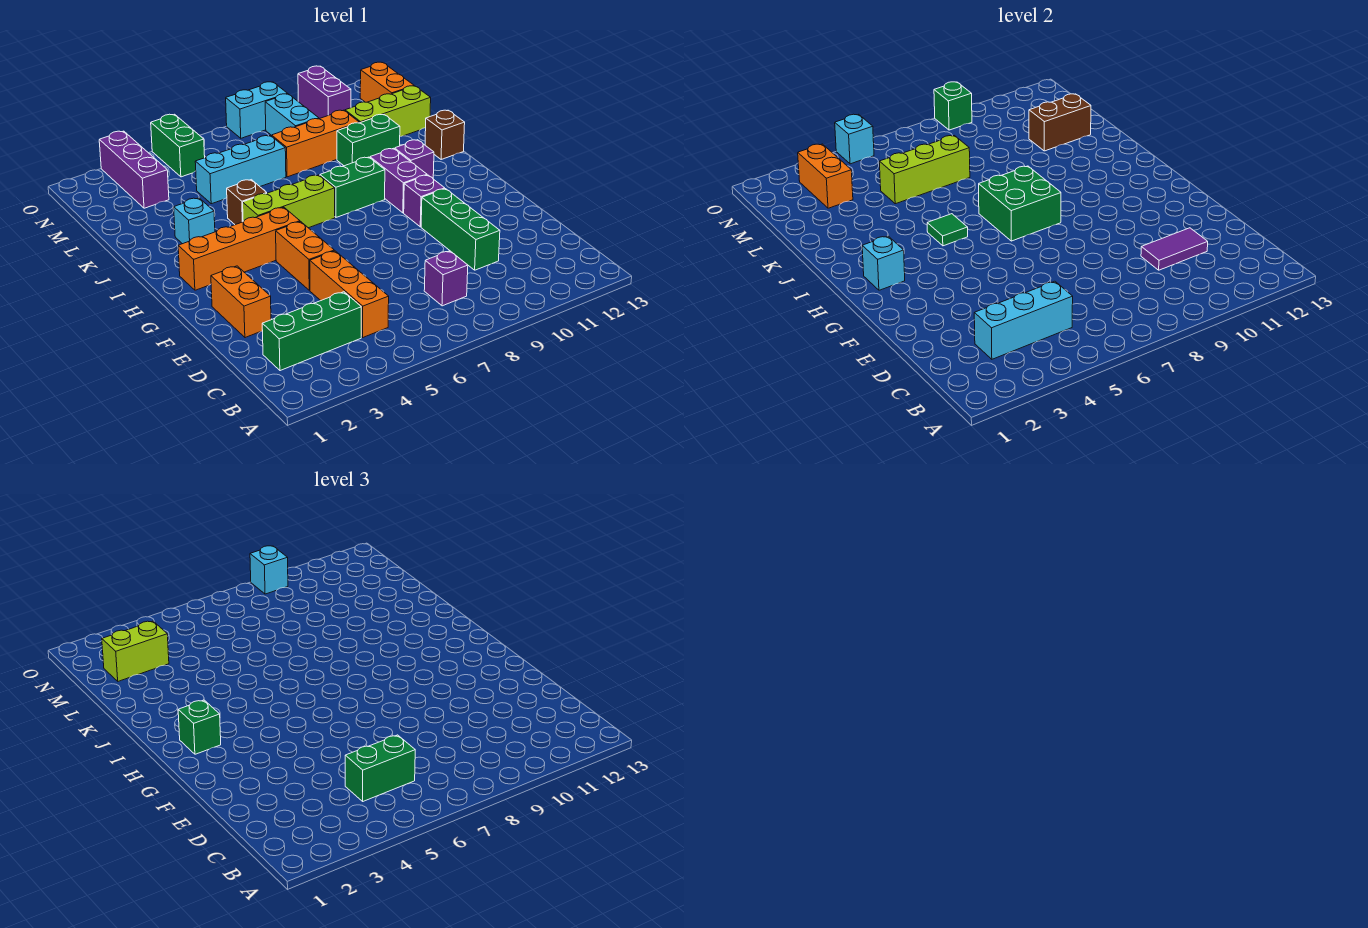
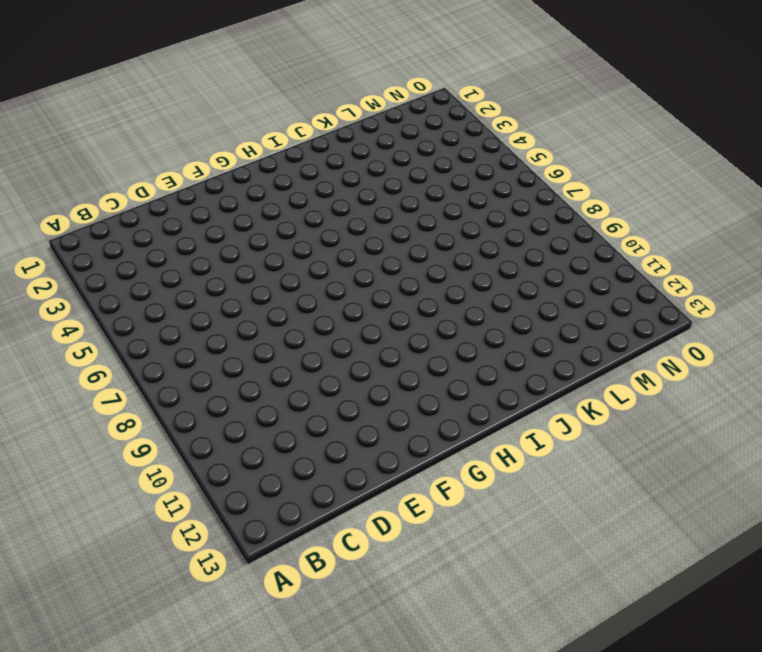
none -> green brick C2:C4 level 1
none -> orange brick C5:E5 level 1
none -> purple brick C8 level 1
none -> green brick D10:F10 level 1

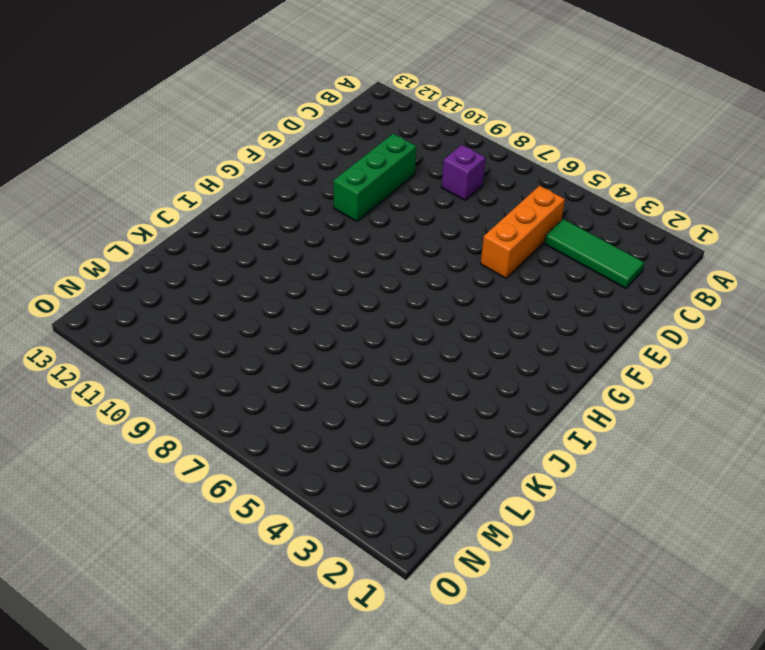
green tile C2:C4 level 1 -> green brick C2:C4 level 1
none -> orange brick E2:F2 level 1
none -> orange brick F5:G5 level 1
none -> purple brick G10 level 1
none -> orange brick H2:H5 level 1

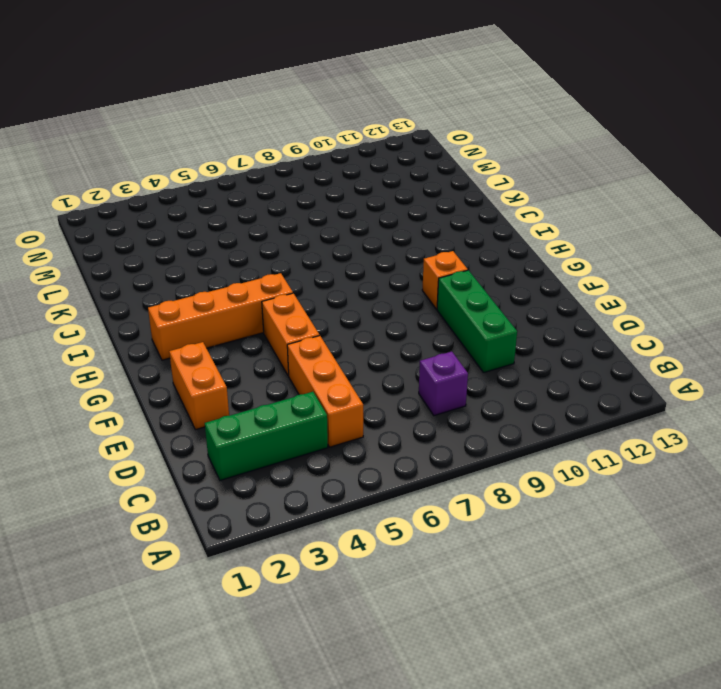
orange brick G10 level 1 -> purple brick G10 level 1
none -> purple brick H10:I10 level 1
none -> lime brick I5:I7 level 1
none -> green brick I8:I9 level 1
none -> purple brick I11 level 1

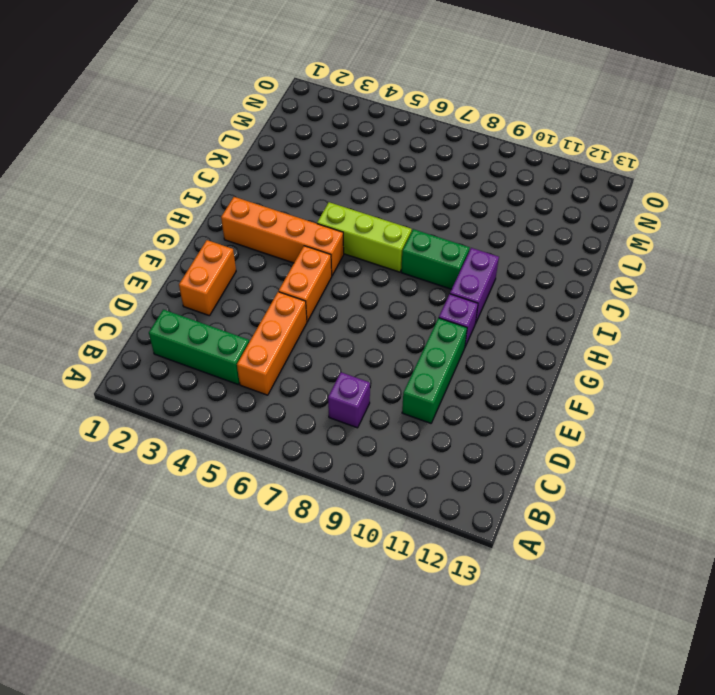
none -> purple brick I11 level 1
none -> cyan brick J3 level 1
none -> brown brick J5 level 1
none -> brown brick J13 level 1

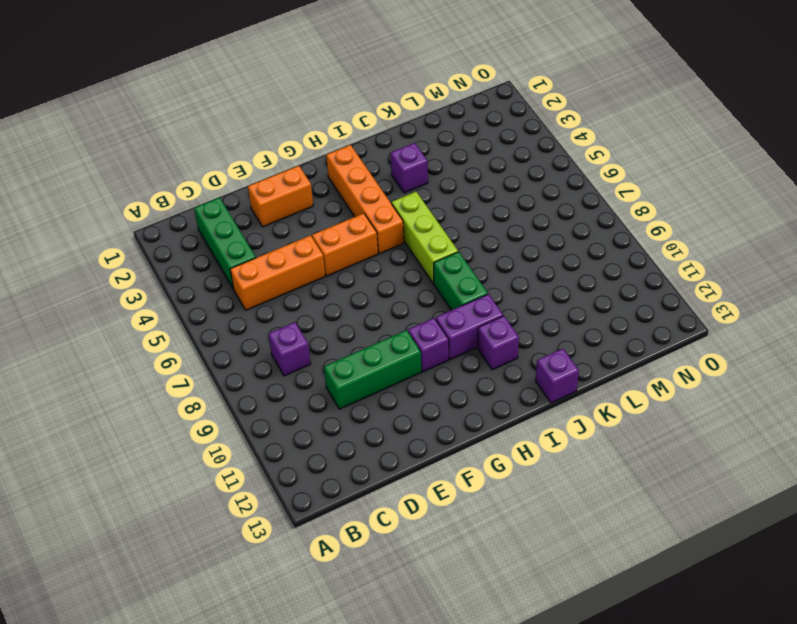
purple brick J3 level 1 -> cyan brick J3 level 1
purple brick J13 level 1 -> brown brick J13 level 1
none -> brown brick J5 level 1
none -> green brick K10:K11 level 1
none -> cyan brick L5:L7 level 1
none -> orange brick L8:L10 level 1

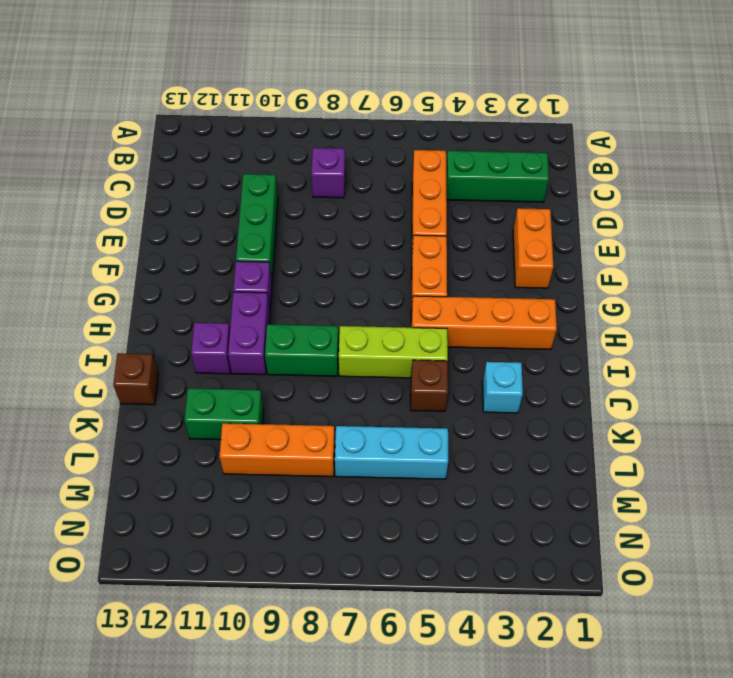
none -> lime brick L11:L13 level 1
none -> purple brick M3:O3 level 1
none -> cyan brick M9:N9 level 1
none -> orange brick M13:N13 level 1

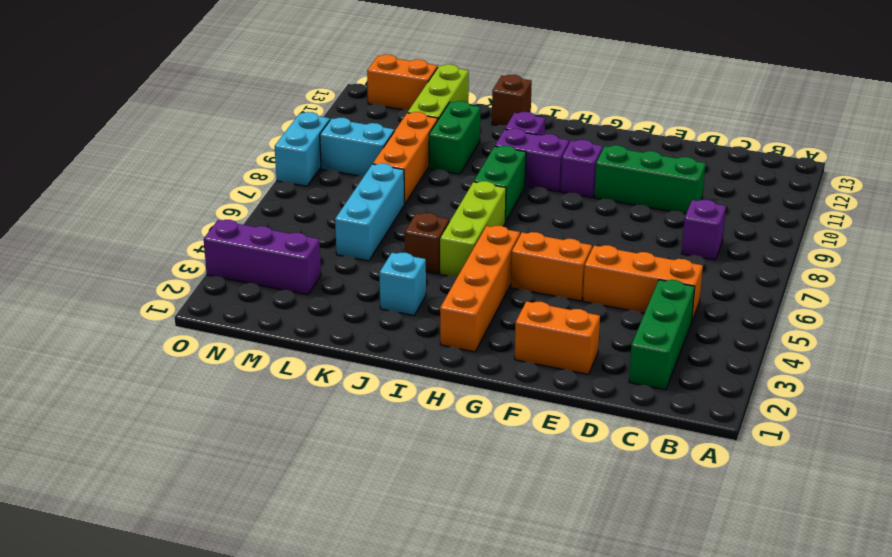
none -> green brick N5:O5 level 1
none -> purple brick N11:O11 level 1
none -> cyan brick C3:C5 level 2
none -> purple tile D10:D11 level 2

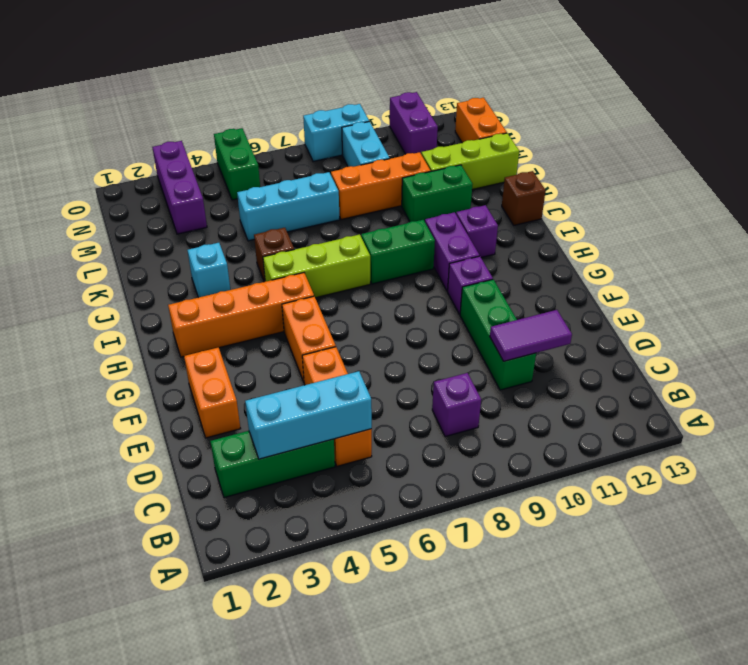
none -> cyan brick H2 level 2
none -> green brick H7:I8 level 2
none -> green tile I5 level 2
none -> lime brick L5:L7 level 2

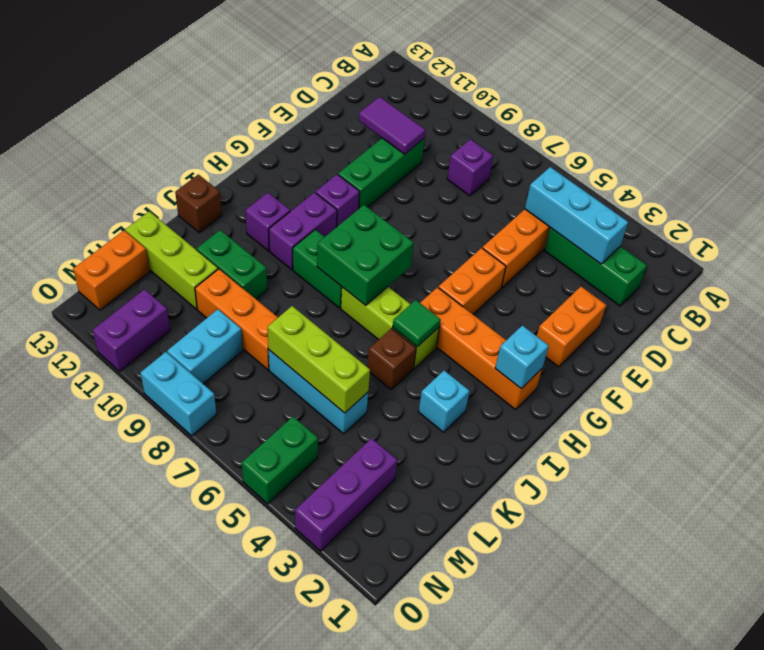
none -> brown brick L11:L12 level 2
none -> orange brick M3:N3 level 2
none -> cyan brick O5 level 2
none -> green brick O9 level 2

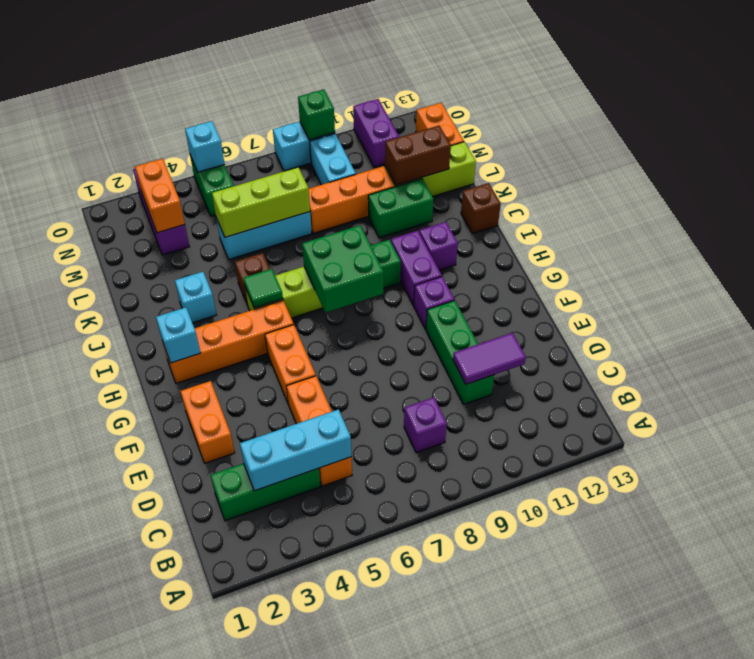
none -> green brick C5:C6 level 3
none -> green brick H2 level 3
none -> lime brick M2:M3 level 3
none -> cyan brick O9 level 3

